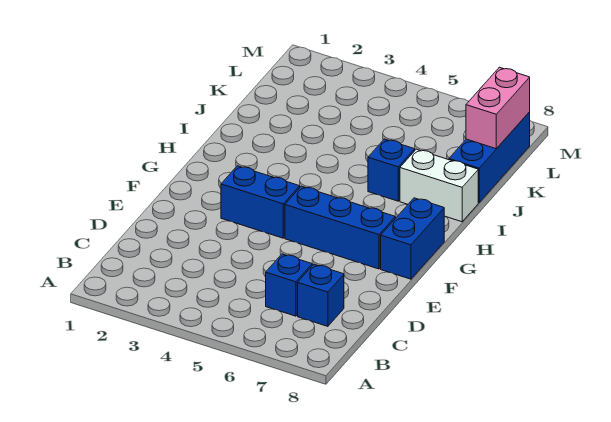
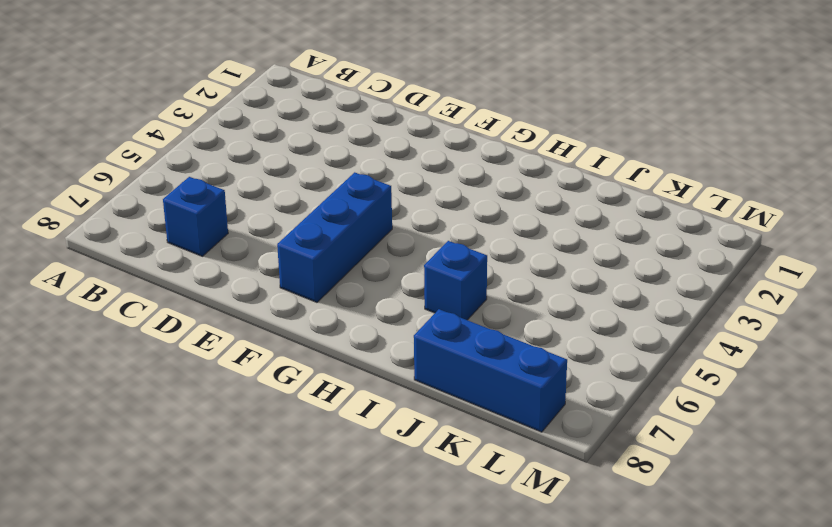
none -> blue brick C6 level 1
none -> blue brick F3:F4 level 1

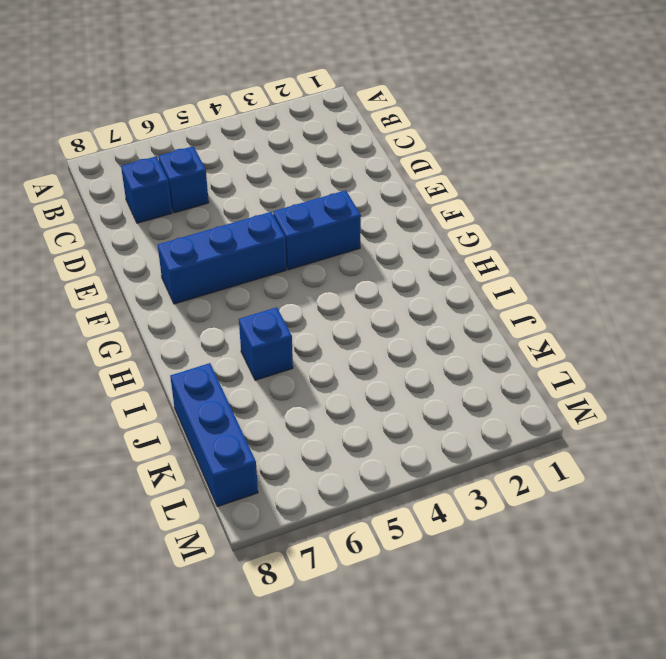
none -> blue brick F8:G8 level 1
none -> white brick I7:I8 level 1

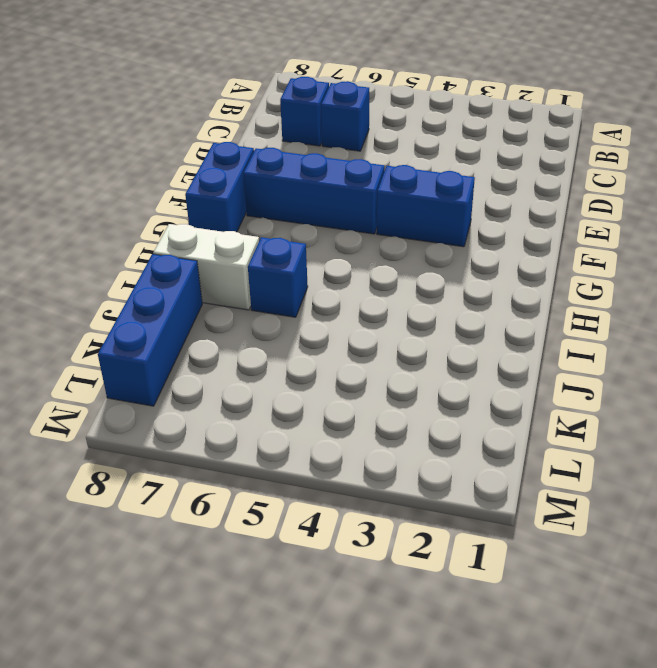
none -> pink brick K8:L8 level 2

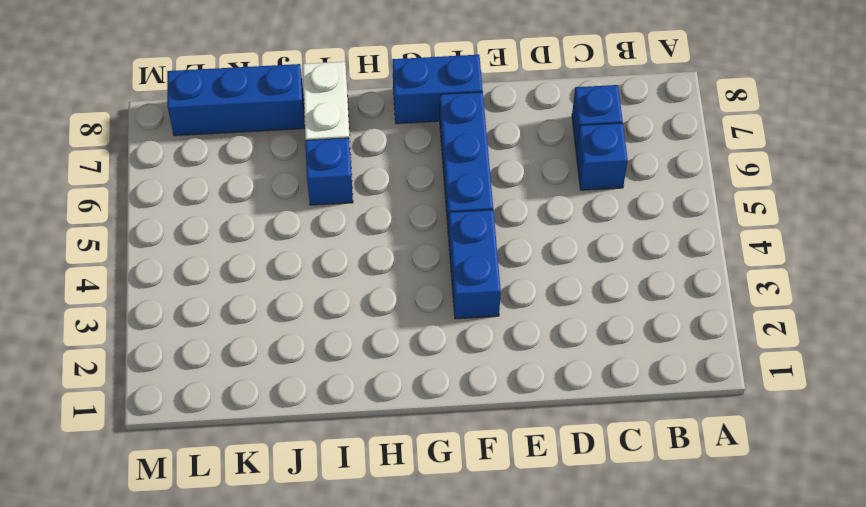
none -> pink brick K8:L8 level 2

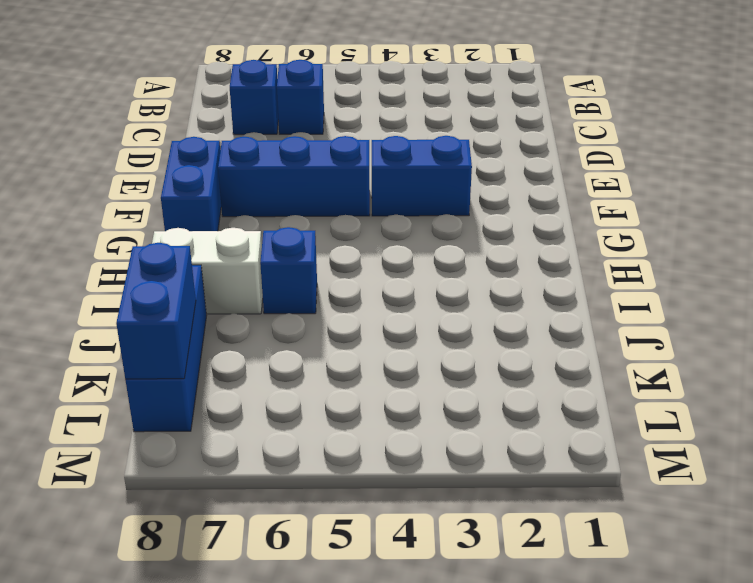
blue brick K8:L8 level 2 -> pink brick K8:L8 level 2

